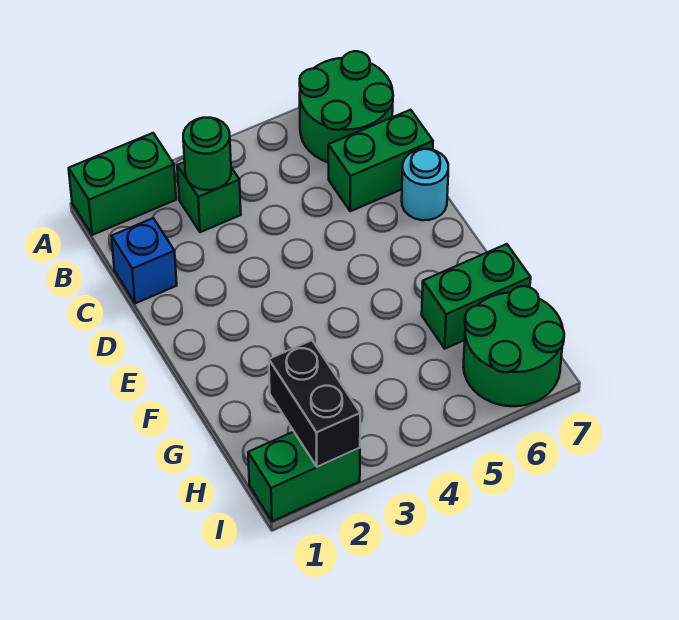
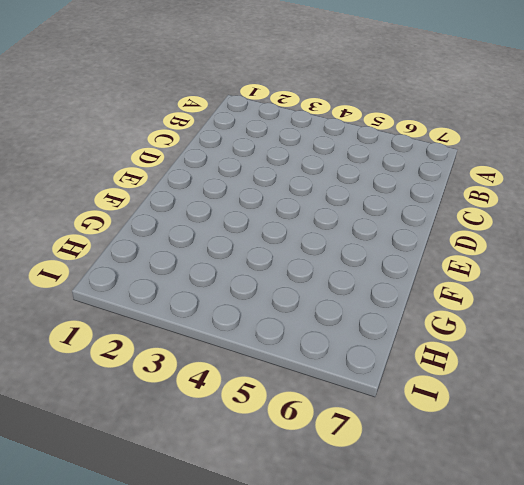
none -> green brick A1:A2 level 1
none -> green round brick A6:B7 level 1

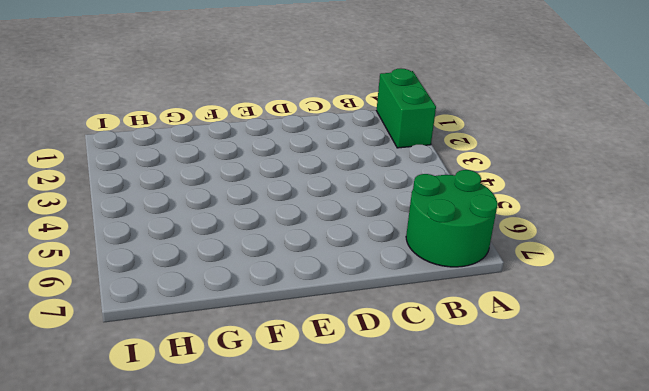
none -> green brick B3 level 1
none -> blue brick C1 level 1

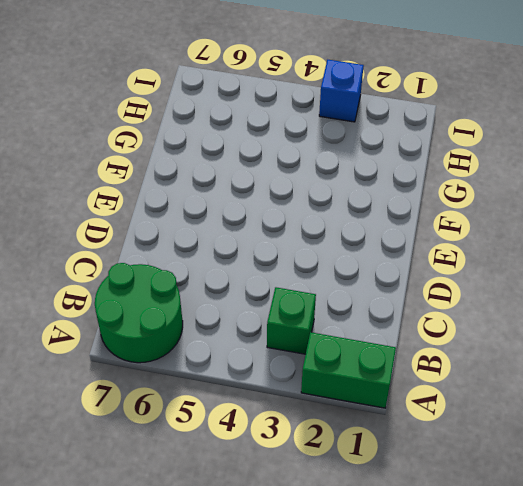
blue brick I3 level 1 -> blue brick C1 level 1
none -> green brick C6:C7 level 1
none -> cyan round brick D7 level 1

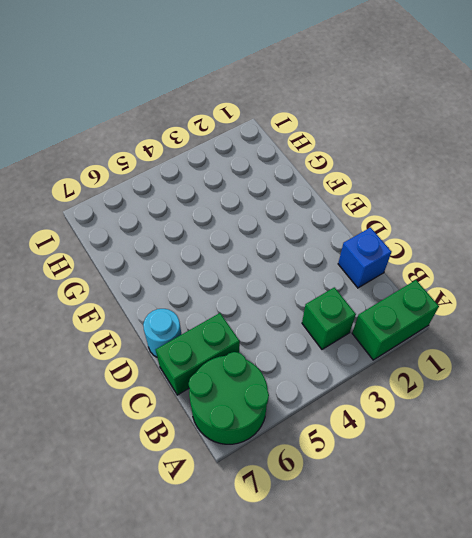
none -> green brick G6:G7 level 1
none -> green round brick H6:I7 level 1

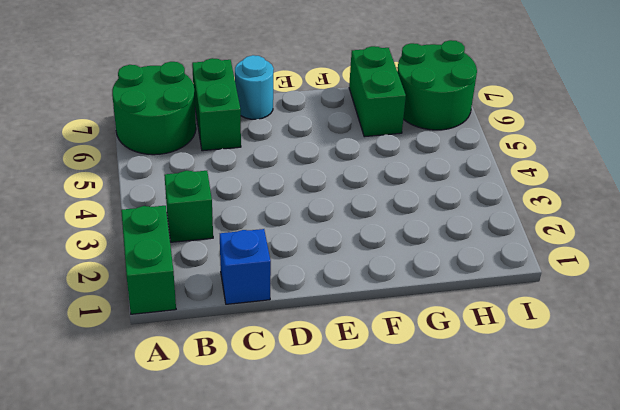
none -> green brick I1:I2 level 1
none -> green round brick B3 level 2

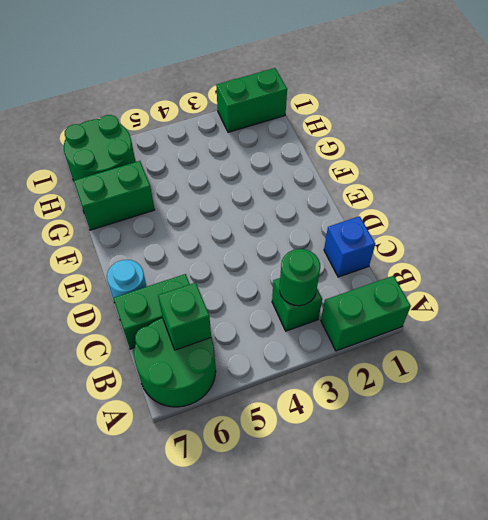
green brick B6 level 2 -> none
none -> black brick H2:I2 level 2

